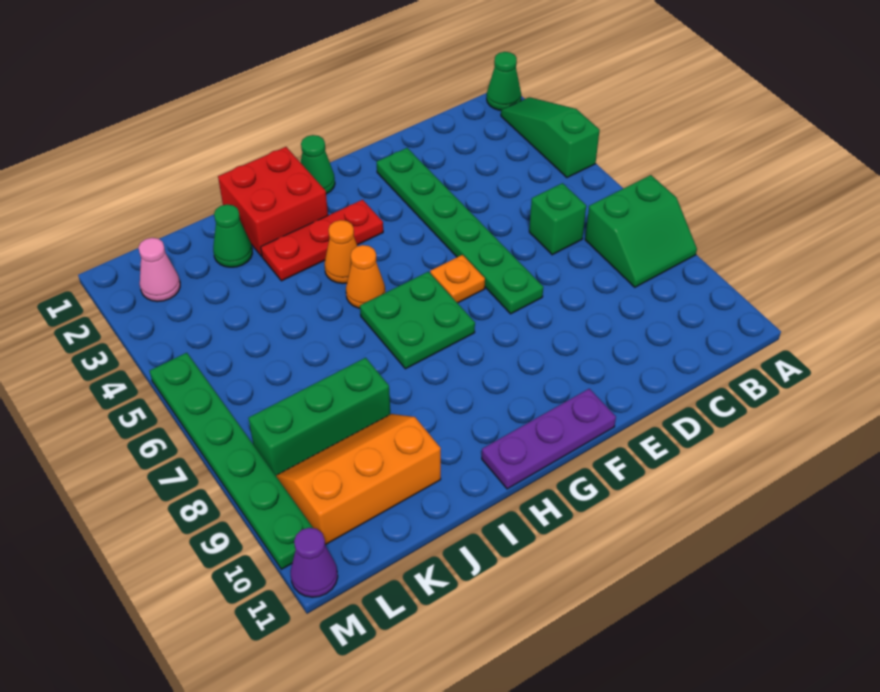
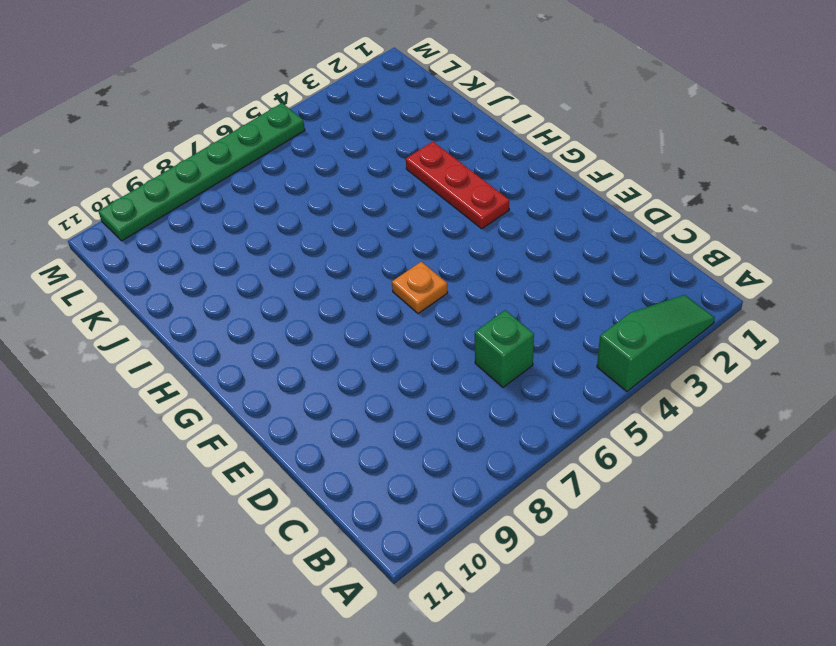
none -> green cone A1 level 1
none -> green slope A7:B8 level 1 top 7
none -> green plate E2:E7 level 1

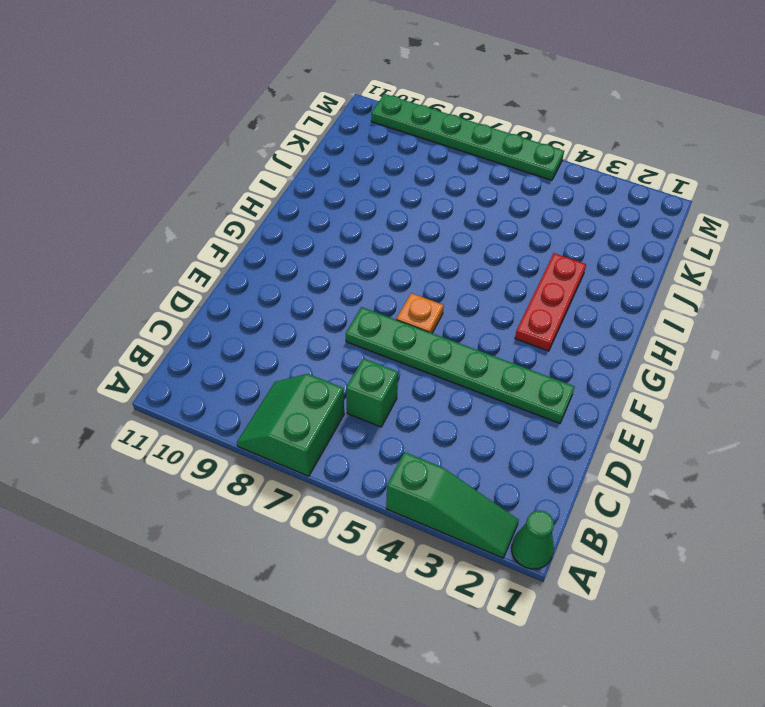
none -> purple plate F11:H11 level 1
none -> green cone G1 level 1
none -> green plate G6:H7 level 1

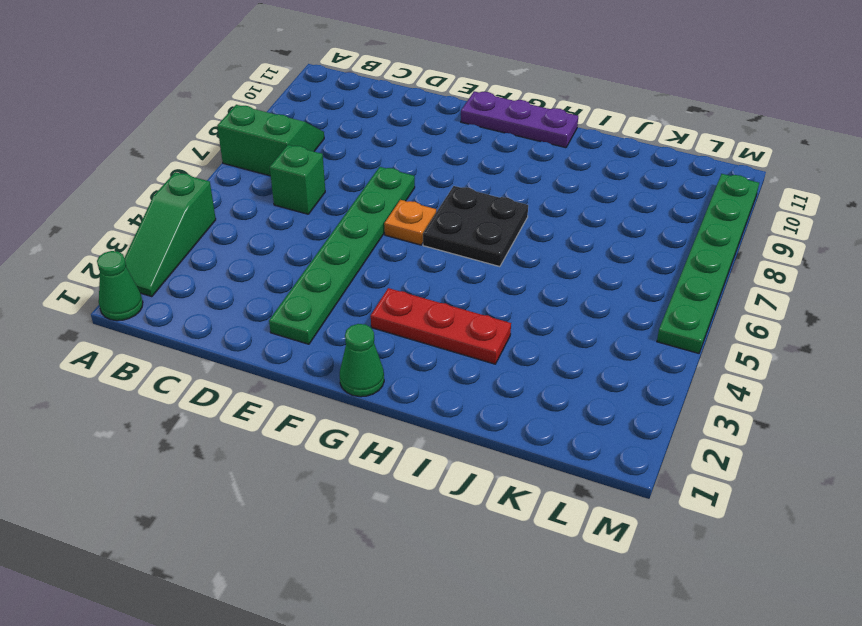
black plate G6:H7 level 1 -> green plate G6:H7 level 1
none -> red brick H1:I2 level 1
none -> orange cone H4 level 1
none -> orange cone H5 level 1

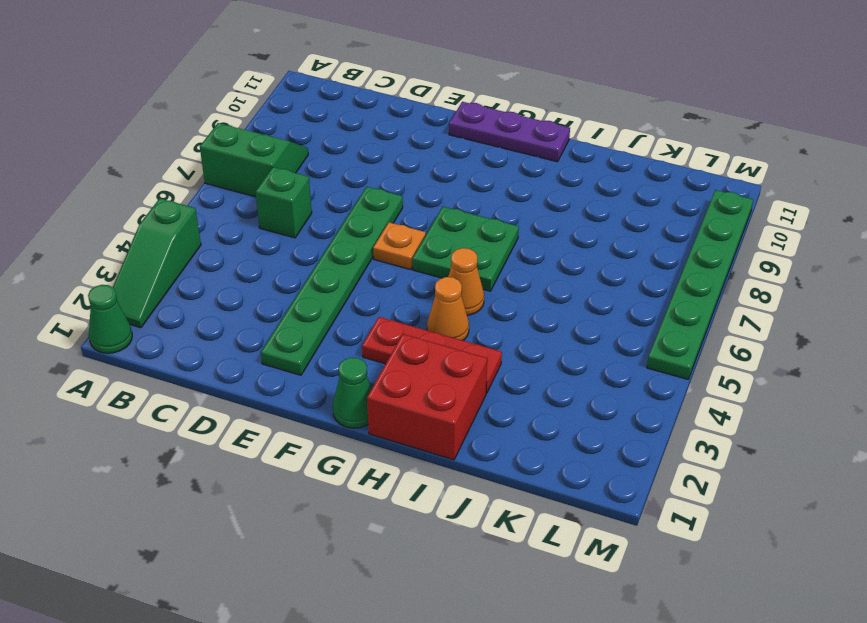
none -> green cone J2 level 1
none -> green brick J8:L8 level 1
none -> orange slope J9:L10 level 1 top 10

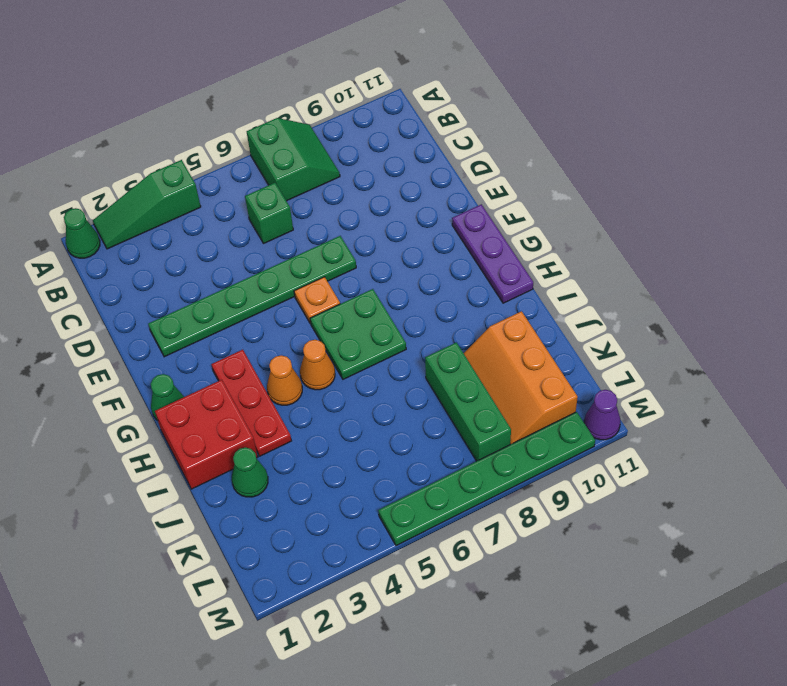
none -> pink cone L2 level 1

